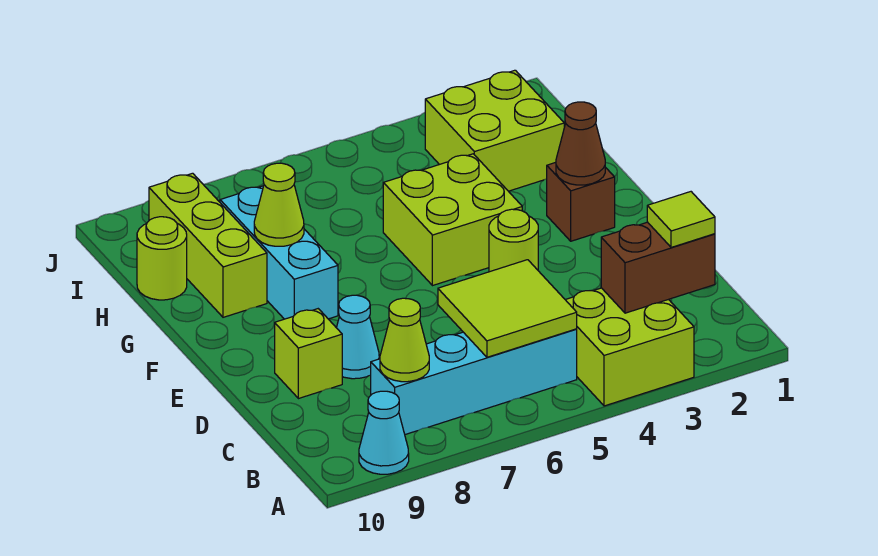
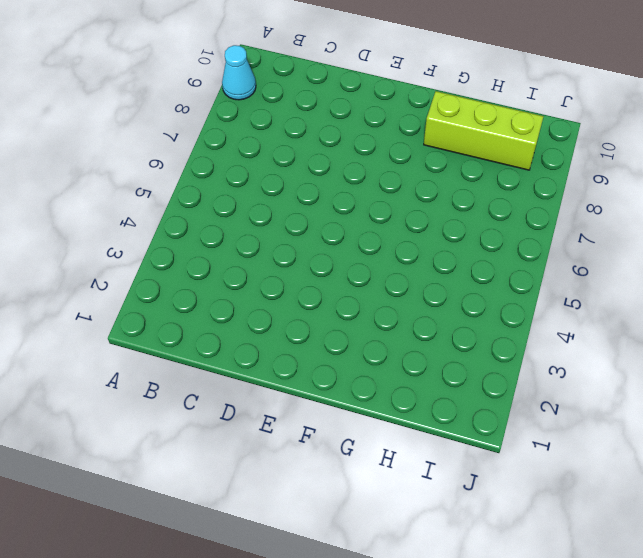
none -> lime brick A3:B4 level 1
none -> cyan brick B5:B8 level 1
none -> cyan cone D8 level 1

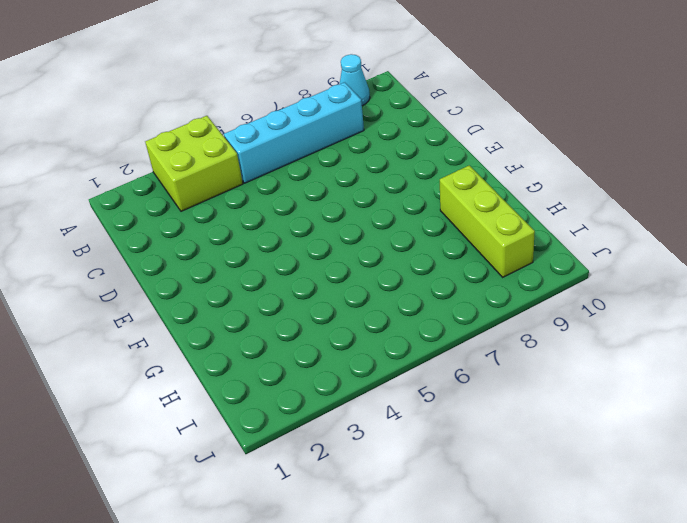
none -> cyan cone D8 level 1
none -> lime brick D9 level 1
none -> lime round brick E4 level 1

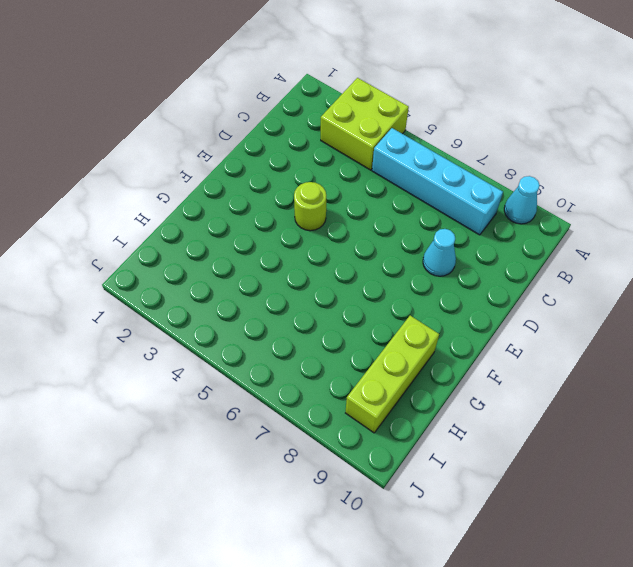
none -> lime brick D9 level 1
none -> brown brick F2 level 1
none -> lime brick F4:G5 level 1

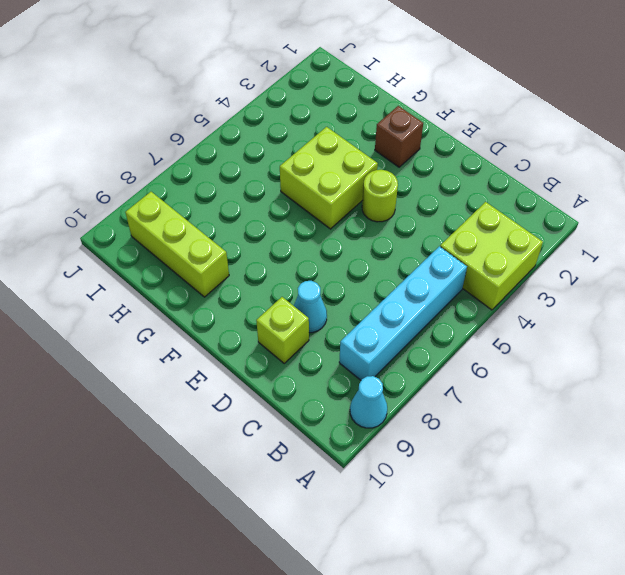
none -> cyan brick F8:H8 level 1
none -> lime brick H2:I3 level 1
none -> lime round brick H10 level 1

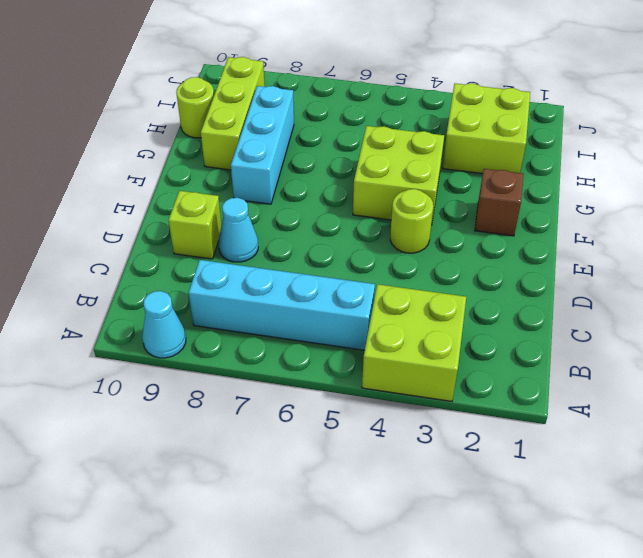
none -> brown brick B2:B3 level 2
none -> lime tile B5:C6 level 2
none -> lime cone B8 level 2

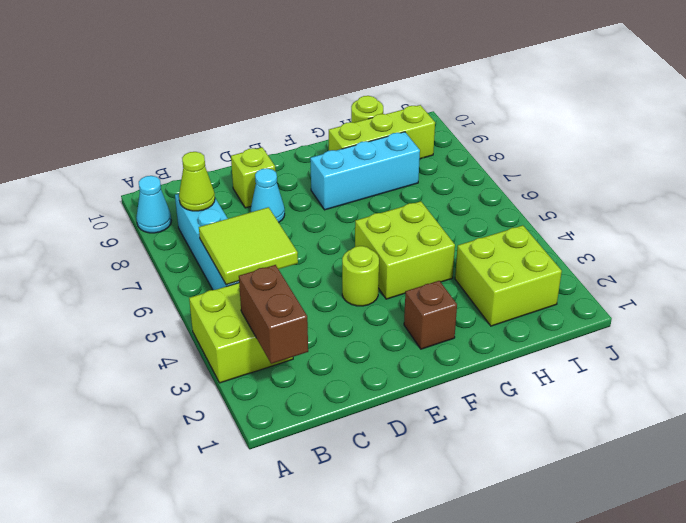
none -> brown cone F2 level 2
none -> lime cone G8 level 2
none -> lime tile B2 level 3

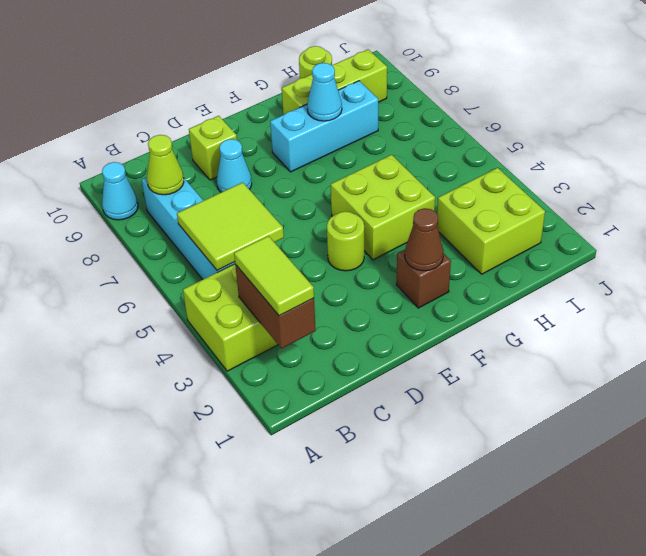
lime tile B2:B3 level 3 -> lime tile B2 level 3
cyan cone G8 level 2 -> lime cone G8 level 2

